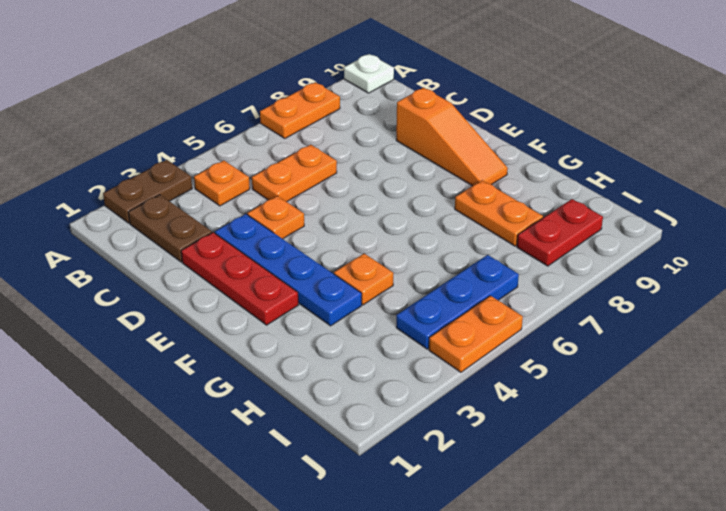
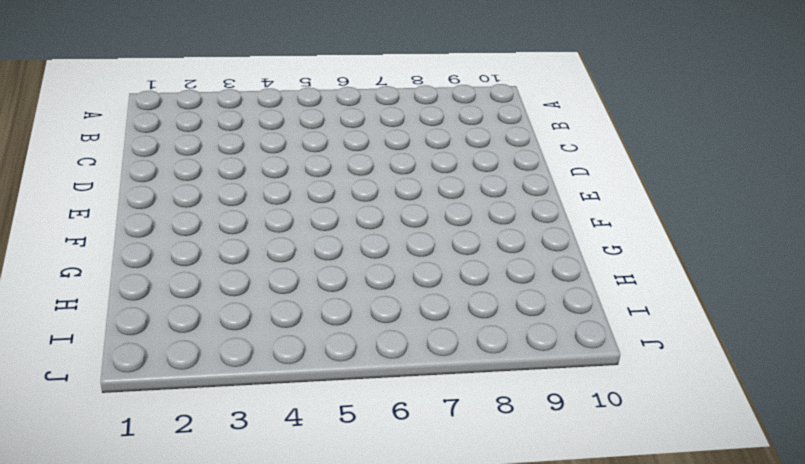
none -> brown plate A2:A3 level 1
none -> orange plate A7:A8 level 1
none -> white plate A10 level 1

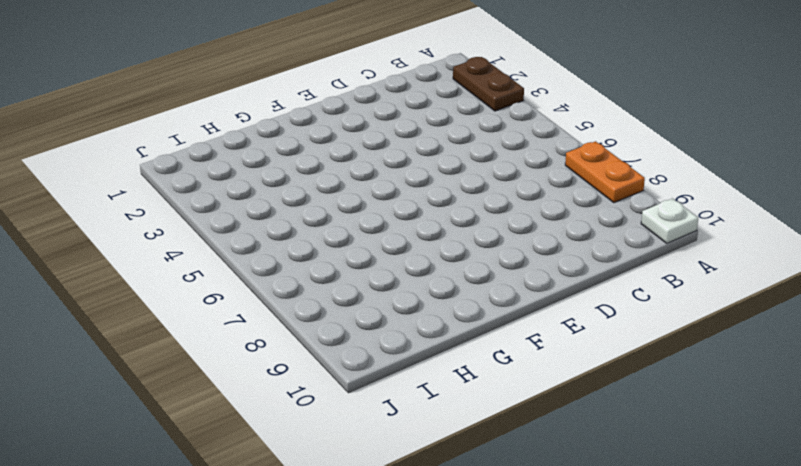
none -> brown plate B2:C2 level 1
none -> orange plate B4 level 1
none -> orange plate C5:C6 level 1

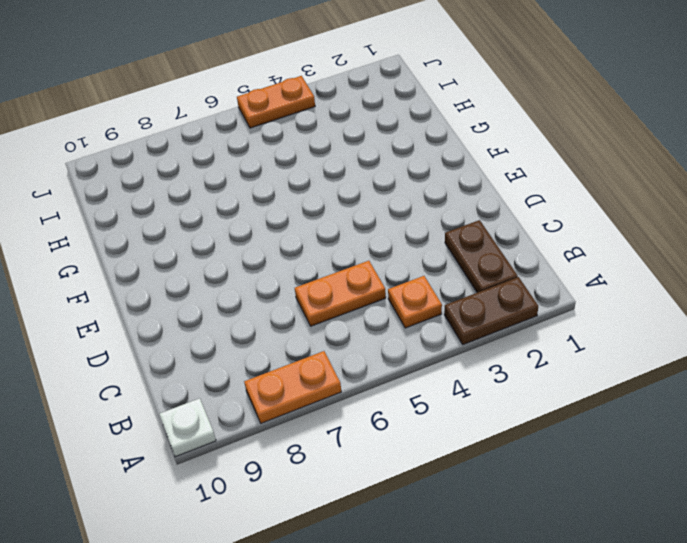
none -> red plate D2:F2 level 1
none -> blue plate D3:G3 level 1
none -> orange plate D4 level 1

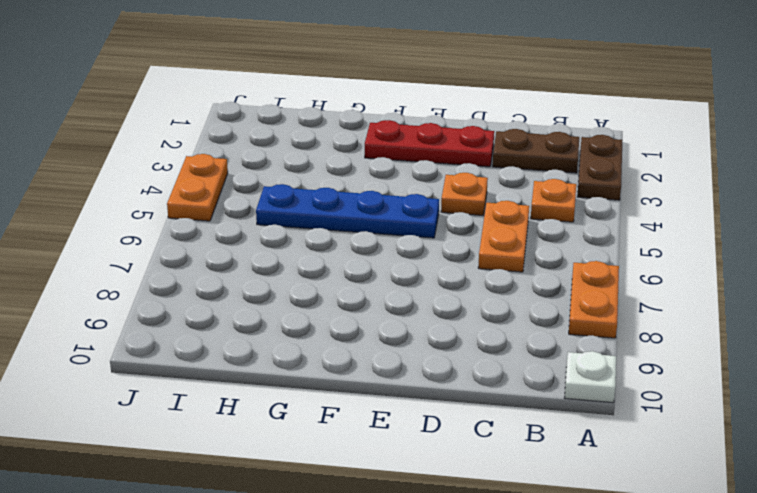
blue plate E5:H5 level 1 -> blue plate D3:G3 level 1
none -> orange slope D9:F9 level 1 top D
none -> orange plate G4 level 1
none -> orange plate G8:H8 level 1

